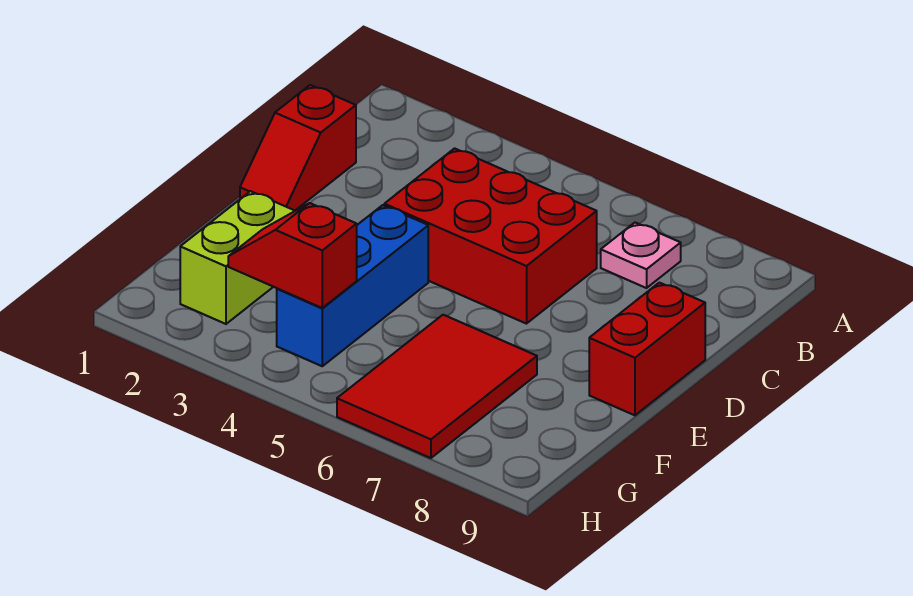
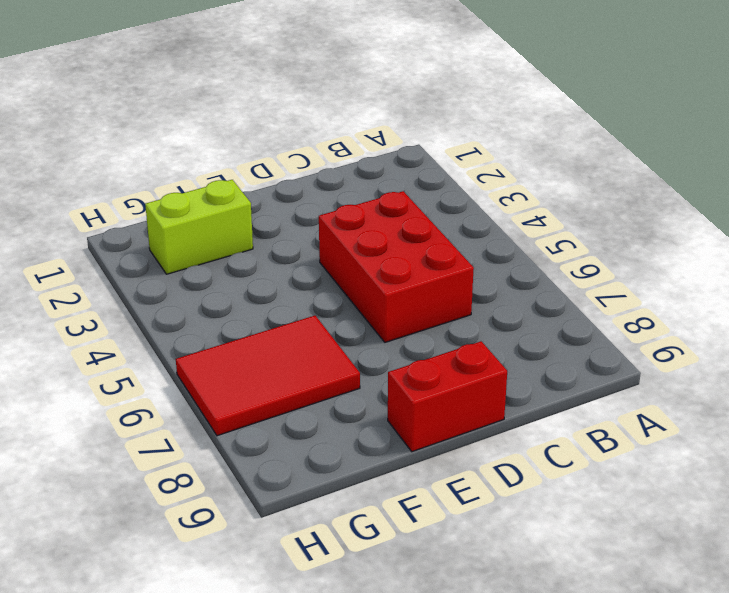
none -> pink plate B7 level 1
none -> red slope C1:D1 level 1 top C

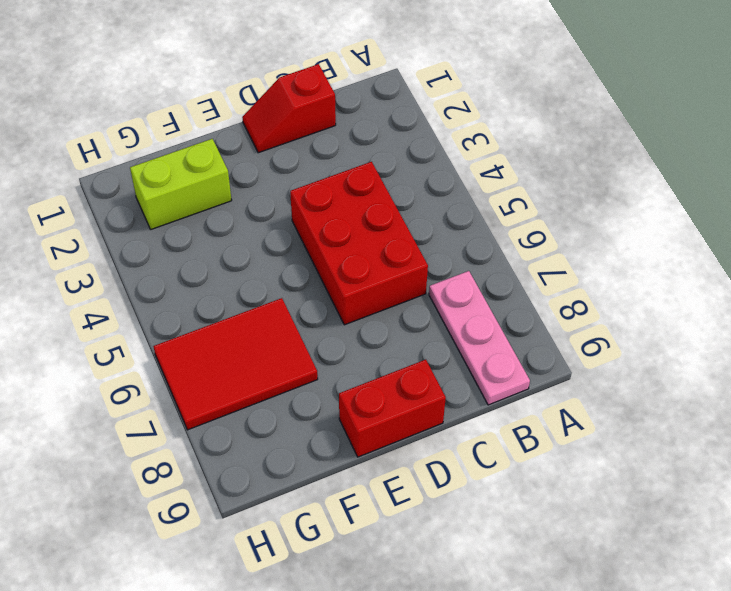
pink plate B7:B9 level 1 -> pink plate B7 level 1
none -> blue brick E4:G4 level 1
none -> red slope G3:G4 level 2 top 4

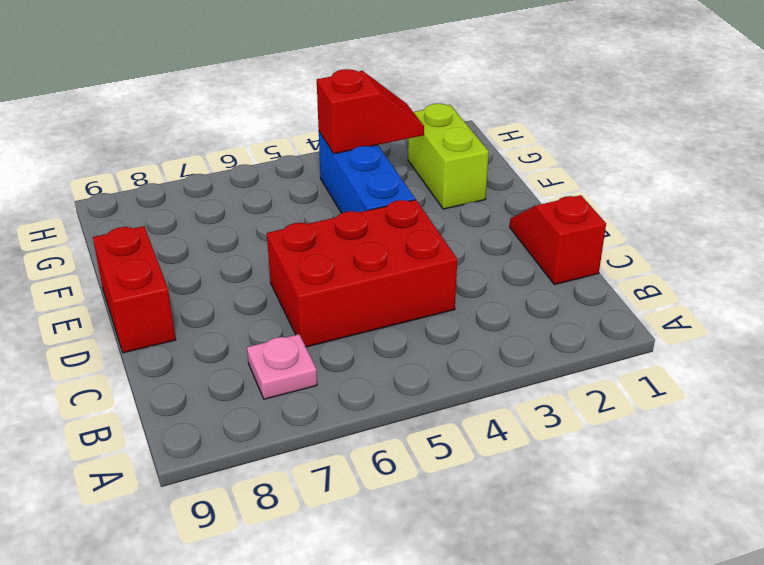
none -> red tile F6:H7 level 1

